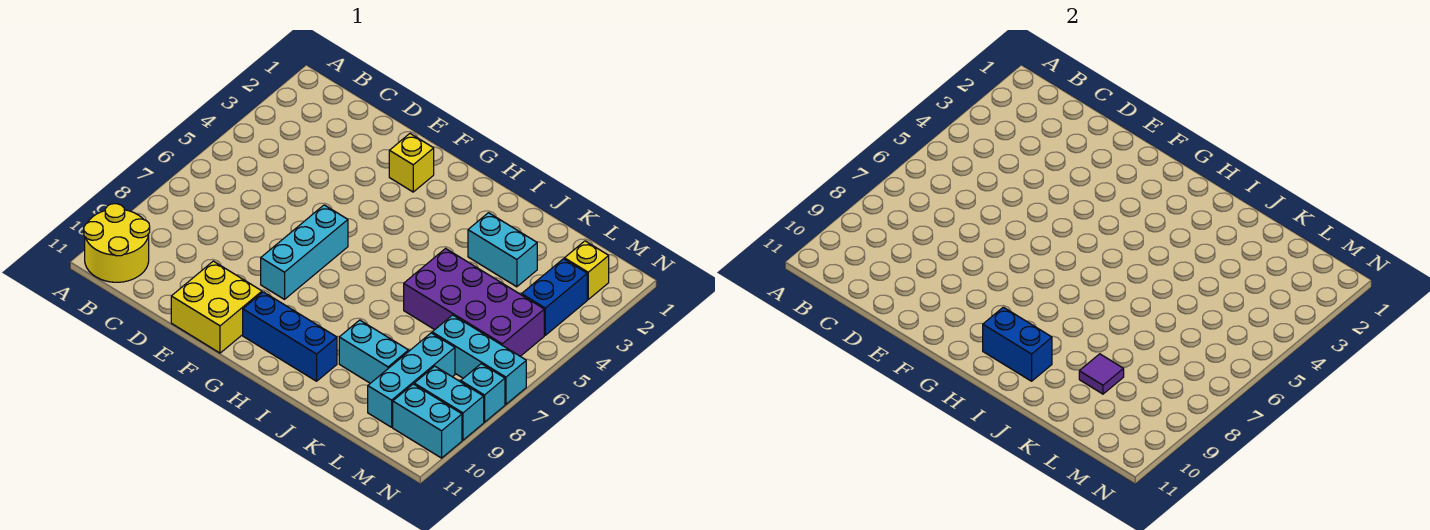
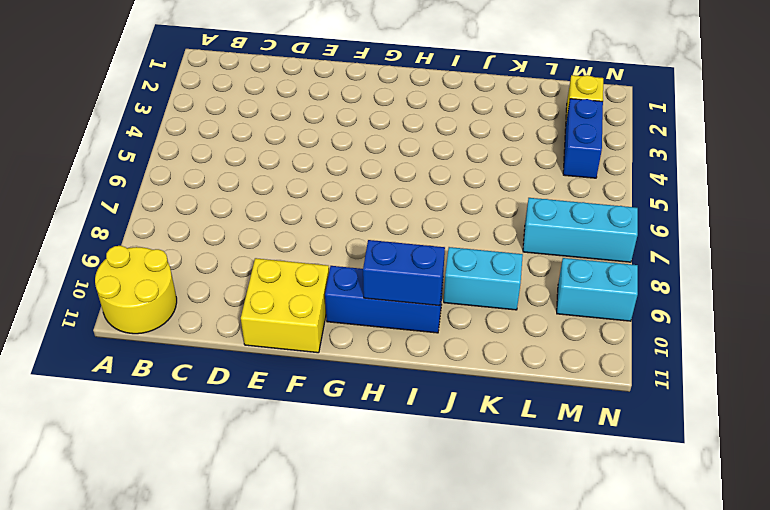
none -> yellow brick F2 level 1
none -> cyan brick F6:F8 level 1
none -> cyan brick J3:K3 level 1

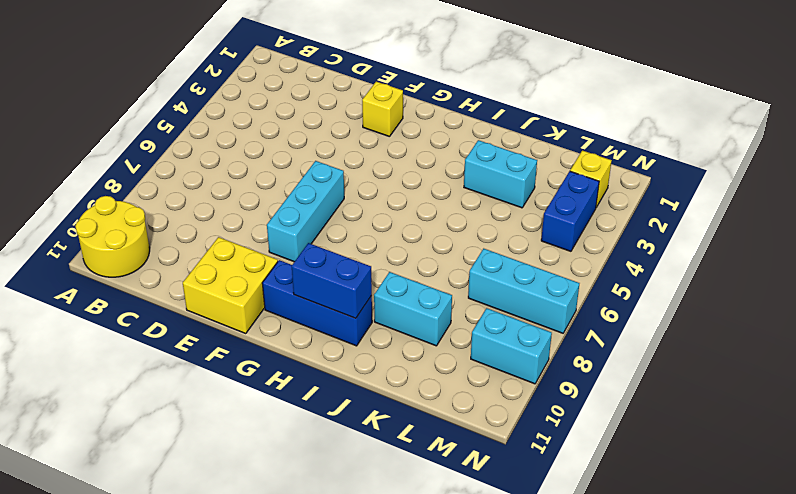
none -> purple brick J5:M6 level 1
none -> cyan brick L8:L10 level 1
none -> cyan brick M10:N10 level 1

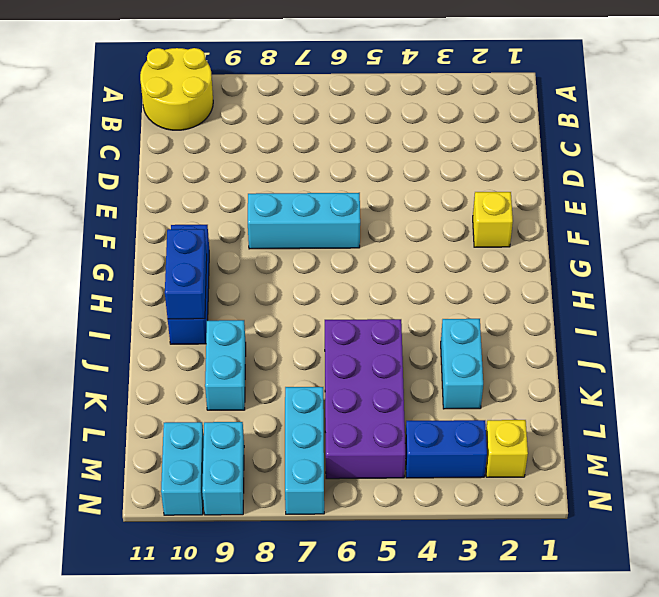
none -> yellow brick E10:F11 level 1
none -> cyan brick L8:L10 level 1
none -> cyan brick N8 level 1

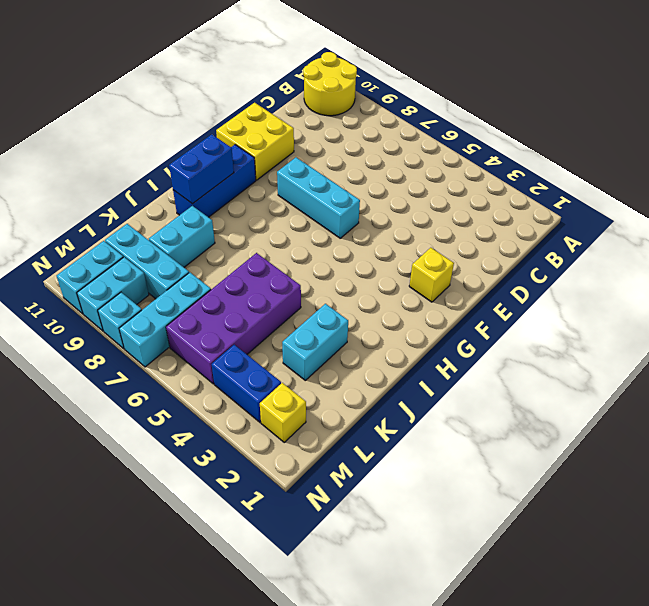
none -> purple tile K9 level 2

